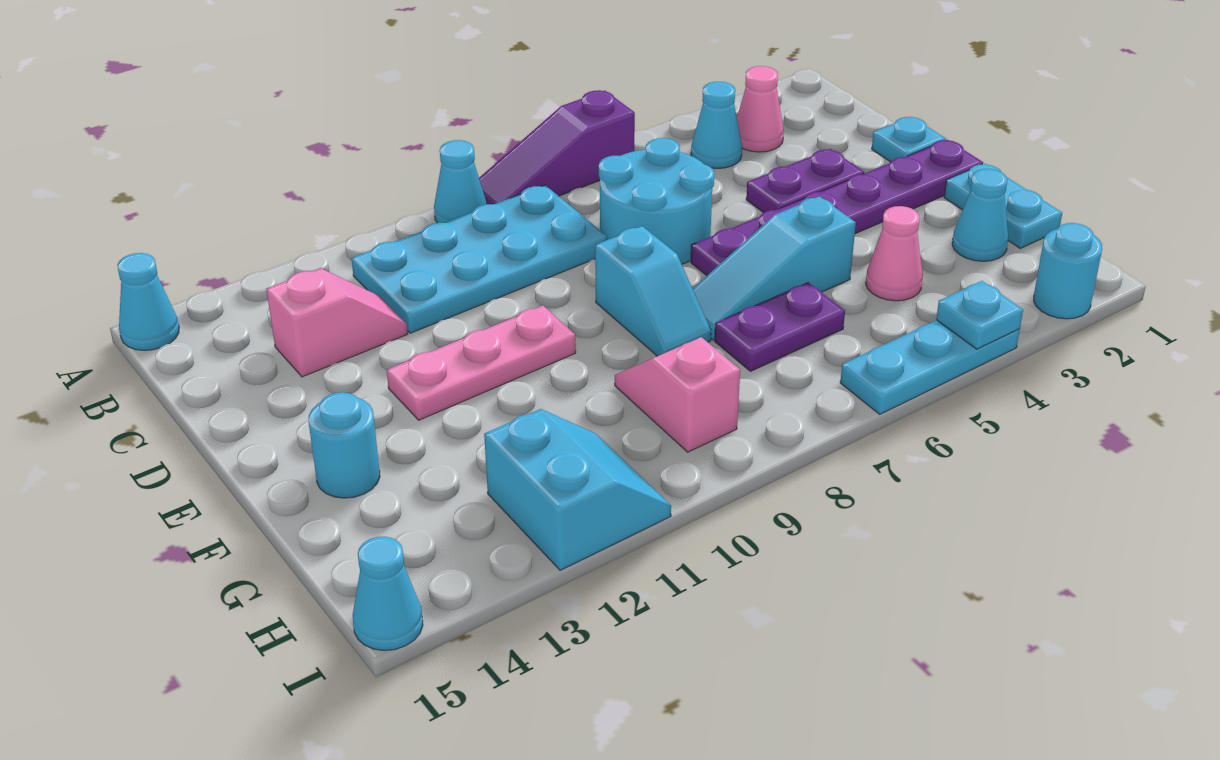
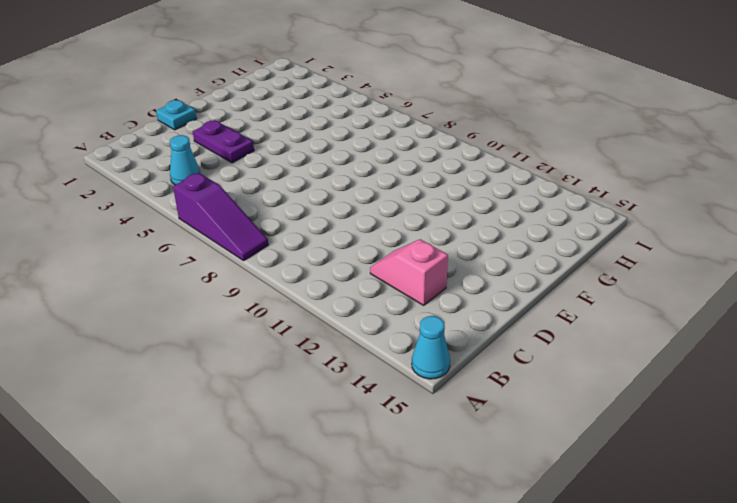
none -> cyan cone A9 level 1
none -> pink cone B3 level 1
none -> cyan plate B8:C11 level 1

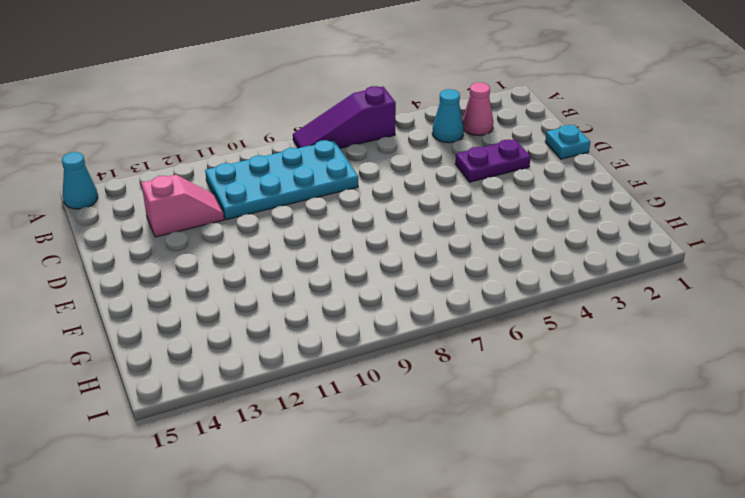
none -> cyan cone A9 level 1
none -> cyan round brick C6:D7 level 1
none -> purple plate E1:E6 level 1

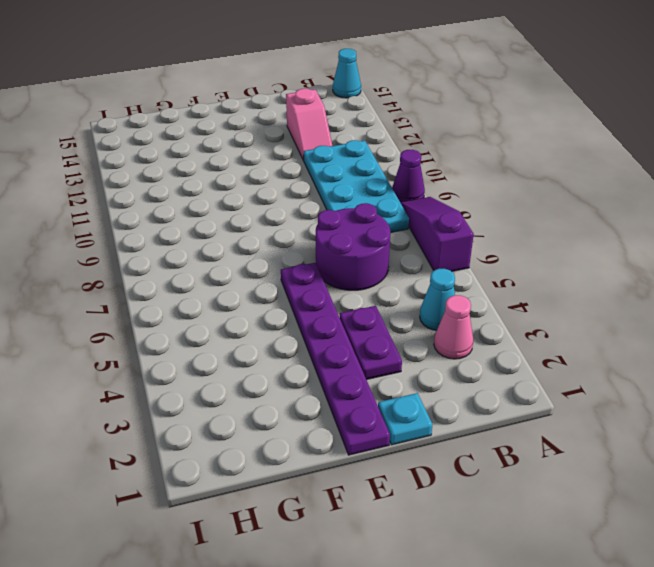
purple cone A9 level 1 -> cyan cone A9 level 1
purple round brick C6:D7 level 1 -> cyan round brick C6:D7 level 1
none -> cyan slope E8:F8 level 1 top E
none -> pink plate E10:E12 level 1
none -> cyan plate F1:G1 level 1

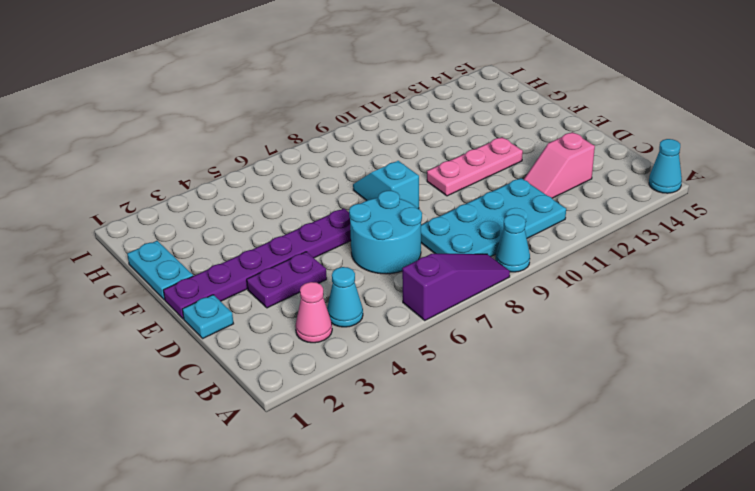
none -> cyan slope F5:F7 level 1 top 5
none -> cyan round brick F14 level 1
none -> cyan cone G2 level 1

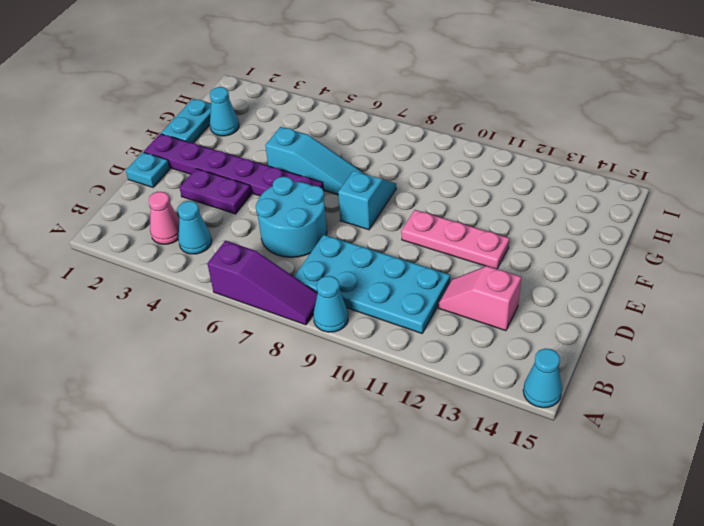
none -> cyan round brick F14 level 1
none -> pink cone G4 level 1
none -> purple plate G6:G7 level 1

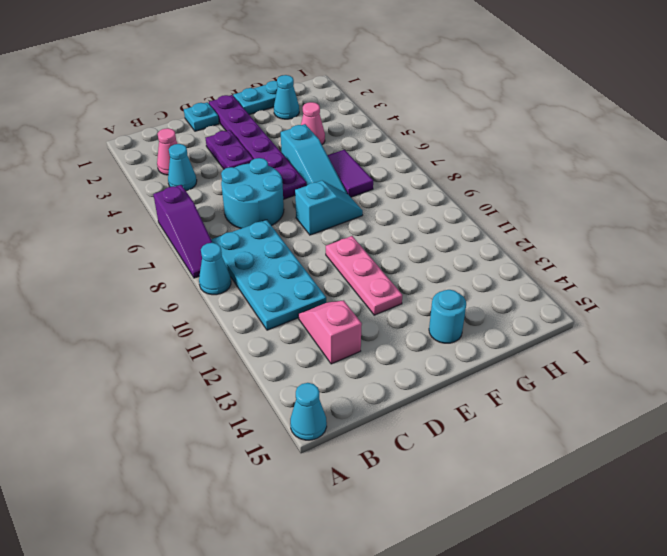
purple tile G6:G7 level 1 -> purple plate G6:G7 level 1
none -> pink slope G9:H9 level 1 top H
none -> cyan slope H11:I12 level 1 top 12
none -> cyan round brick I2 level 1

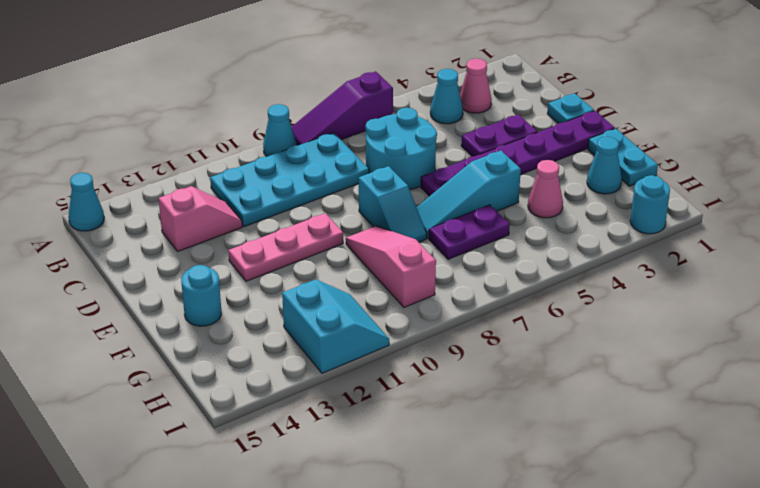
pink slope F9:H9 level 1 top H -> pink slope G9:H9 level 1 top H
none -> cyan plate I4:I6 level 1
none -> cyan cone I15 level 1
none -> cyan plate I4 level 2

